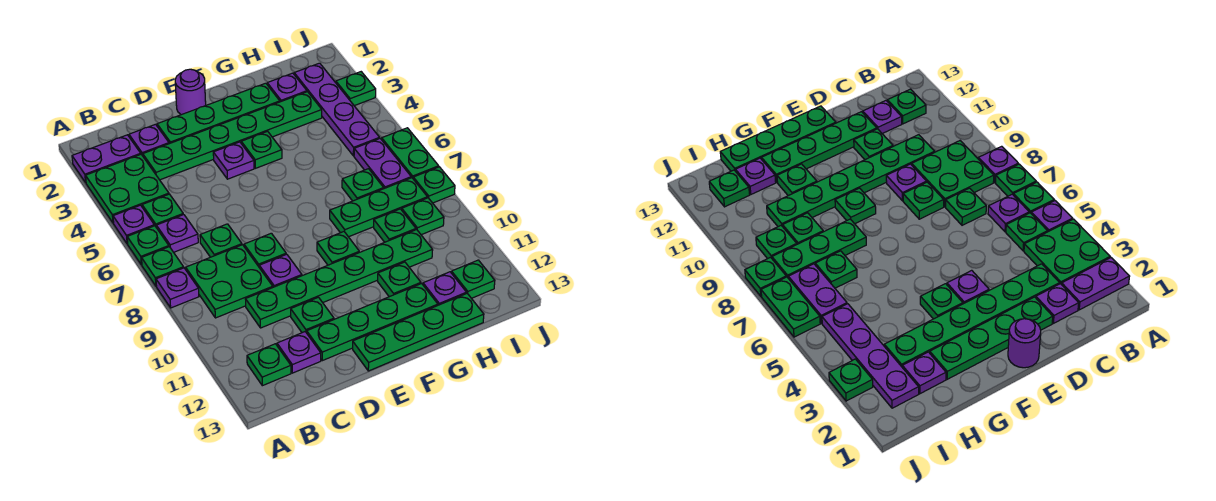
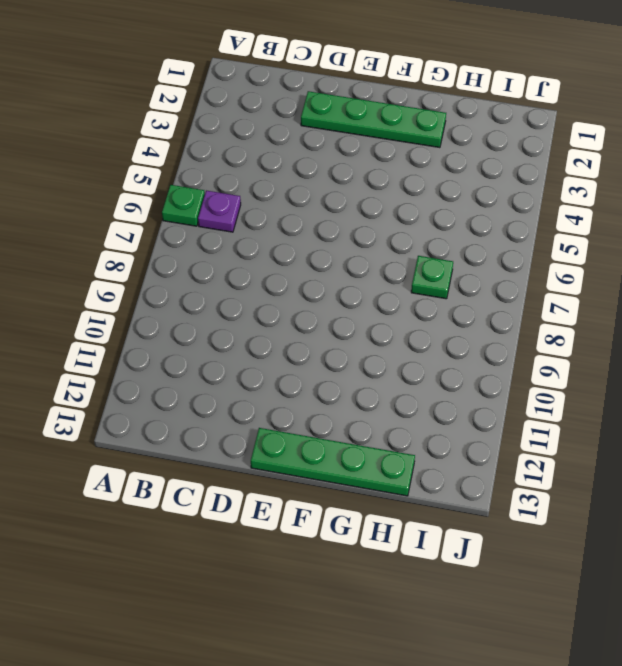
none -> purple plate A2:B2 level 1
none -> green plate A3:B4 level 1
none -> purple plate A5 level 1
none -> green plate A7 level 1

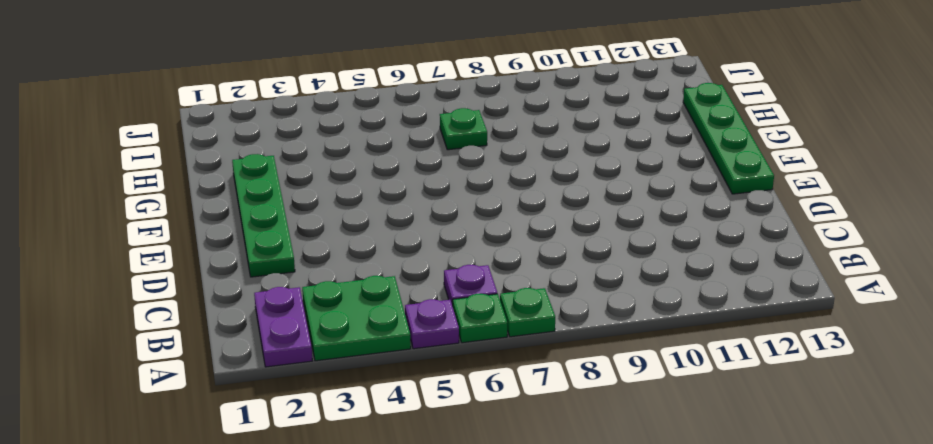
none -> purple plate A8 level 1
none -> green plate B5 level 1
none -> green plate B8:C9 level 1
none -> green plate B12 level 1

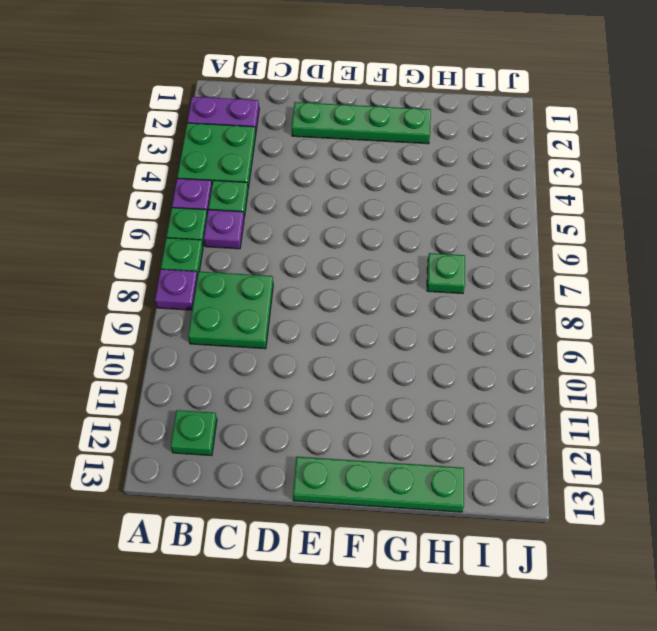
none -> purple plate C2 level 1
none -> green plate C3:H3 level 1
none -> green plate C7 level 1
none -> green plate C10:H10 level 1

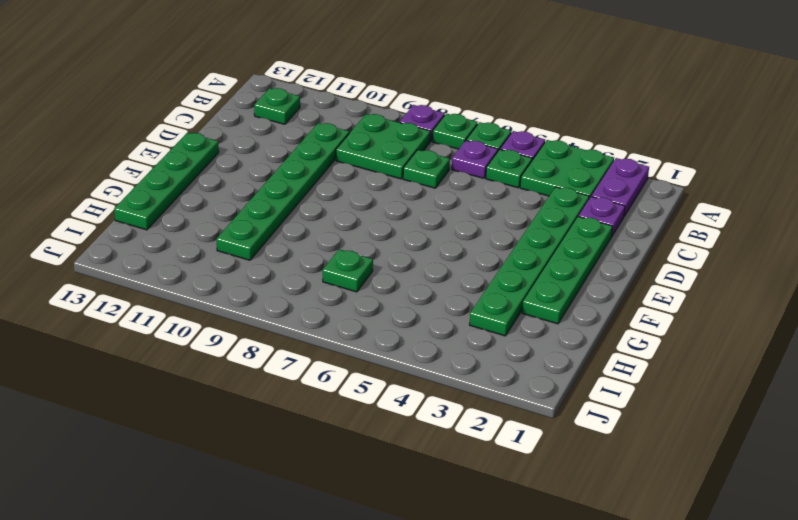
none -> purple plate C12 level 1
none -> green plate D8 level 1
none -> purple plate D9 level 1
none -> green plate D11 level 1

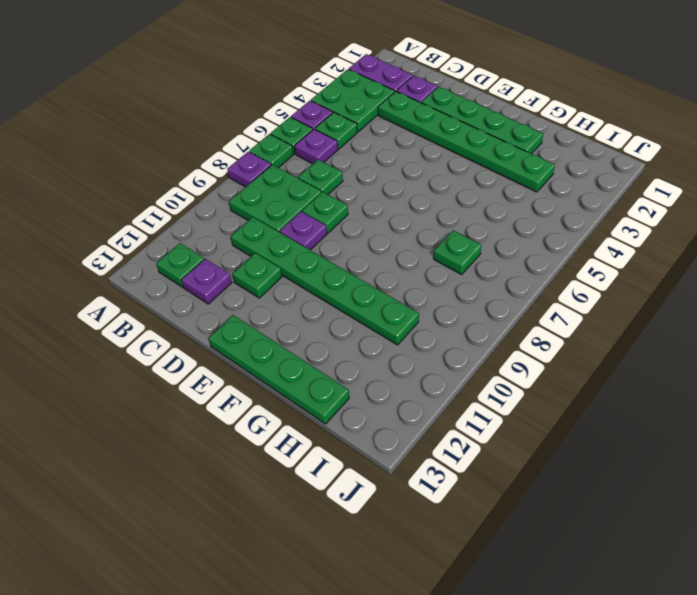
none -> green plate D12:G12 level 1
none -> purple round brick E1 level 1
none -> purple plate E4 level 1
none -> green plate F4 level 1

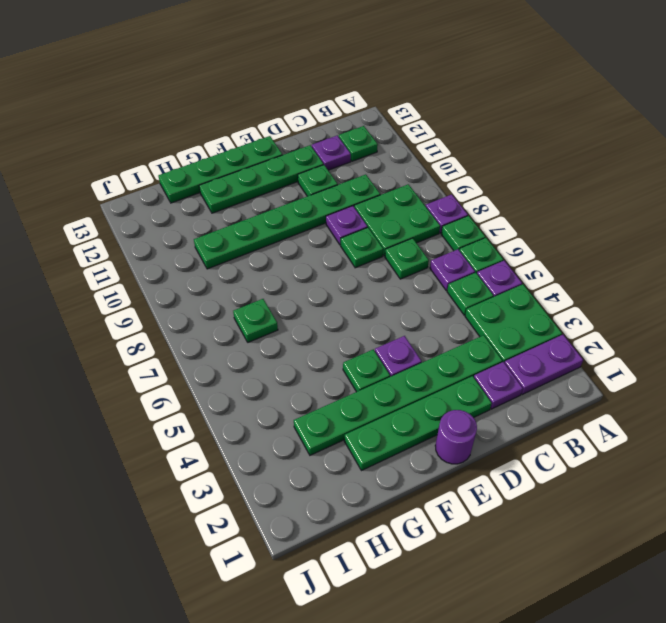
none -> green plate F9 level 1
none -> green plate G8:I8 level 1
none -> green plate G11 level 1
none -> purple plate H2 level 1

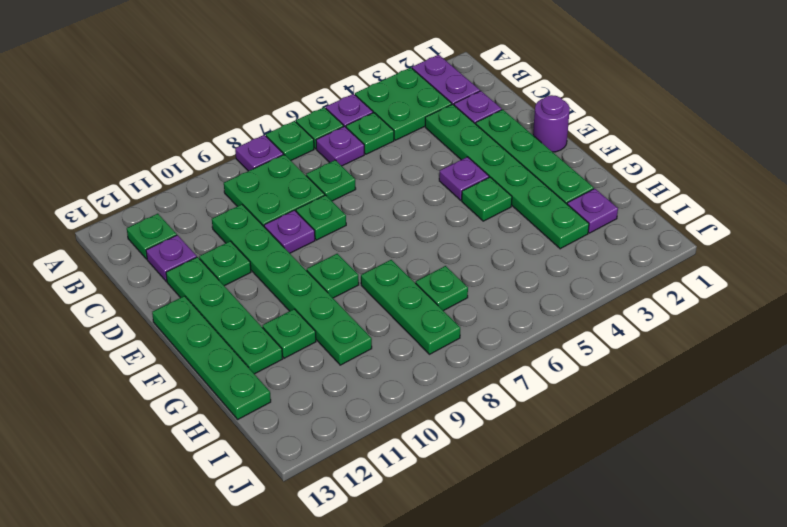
none -> green plate H9 level 1
none -> purple plate H12 level 1
none -> purple plate I2:I5 level 1
none -> purple plate I6:I7 level 1

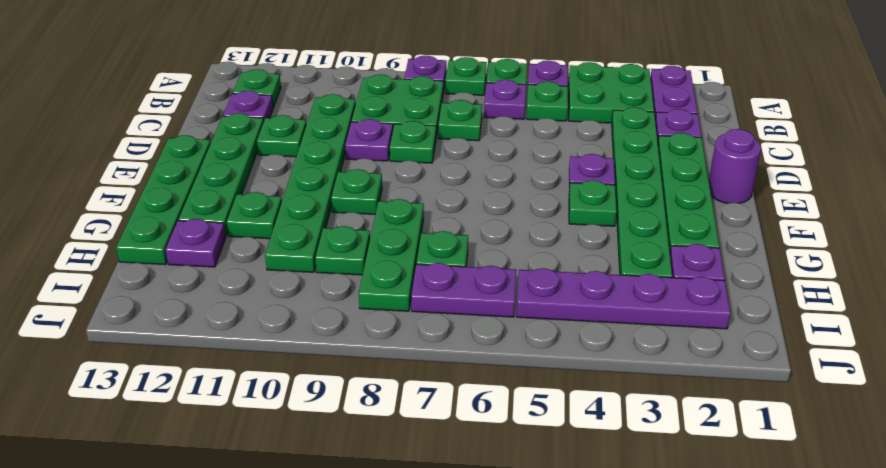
none -> green plate I9 level 1
none -> green plate I12 level 1
none -> green plate J3 level 1
none -> green plate J6:J7 level 1

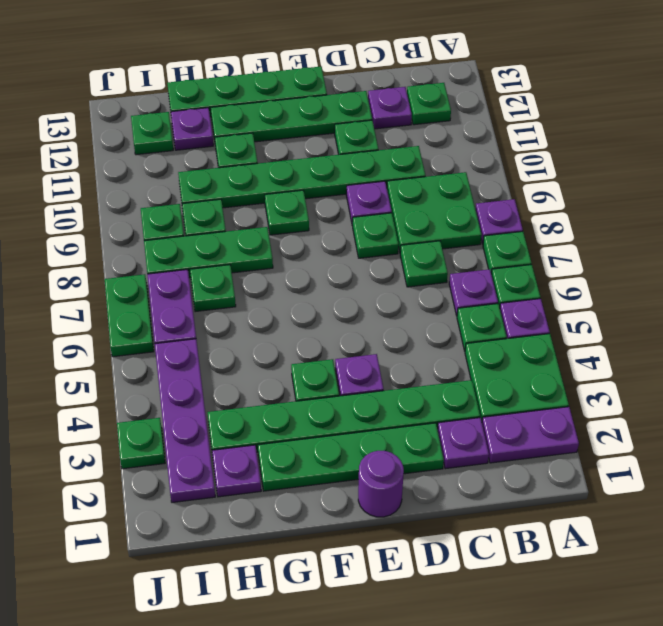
none -> green plate J8 level 1

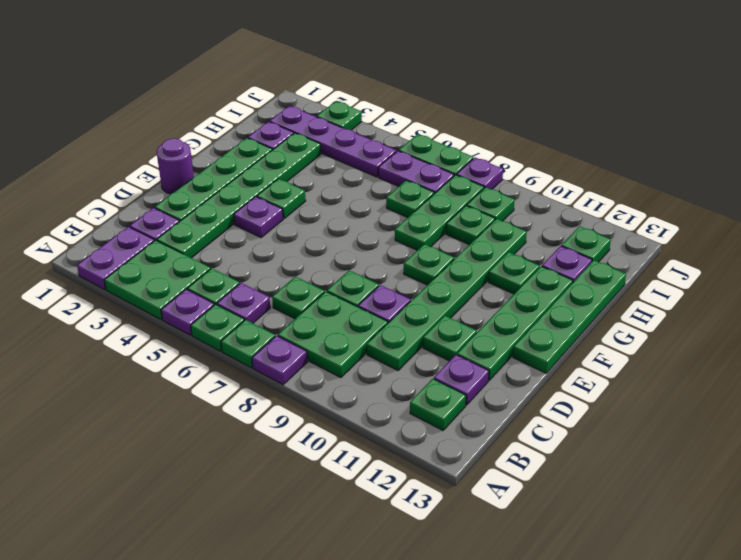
purple plate J8 level 1 -> green plate J8 level 1

